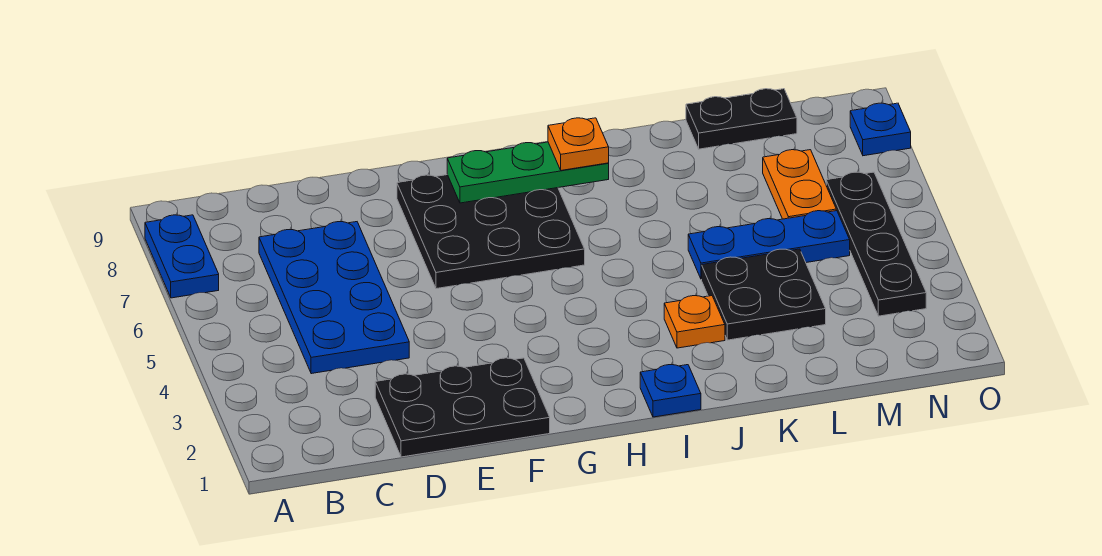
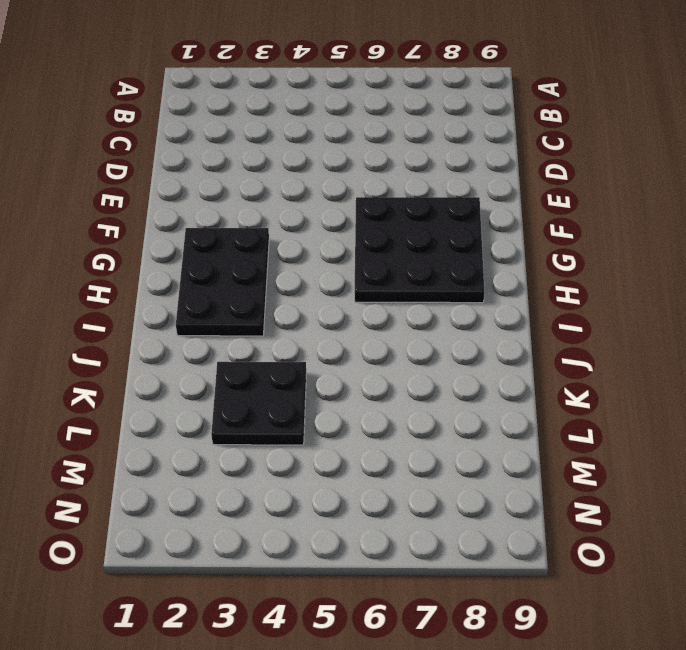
black plate G2:I3 level 1 -> black plate D1:F2 level 1
none -> blue plate A7:A8 level 1
none -> blue plate C4:D7 level 1
none -> blue plate I1 level 1

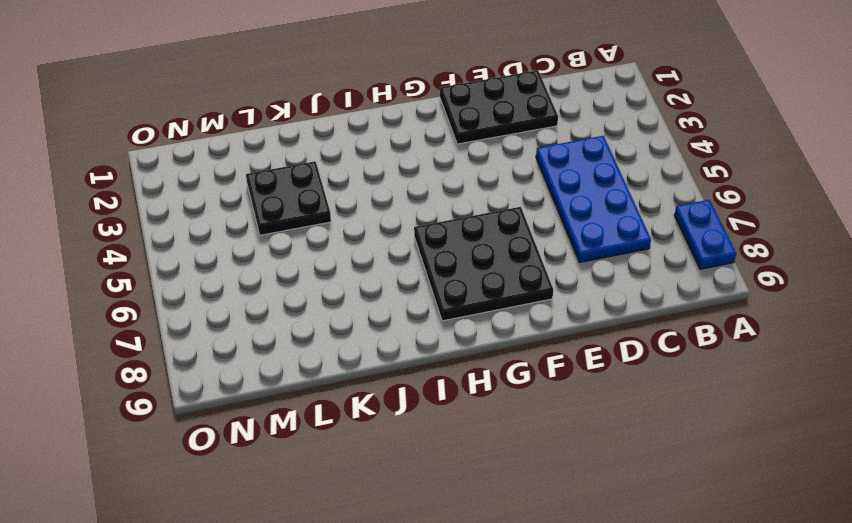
none -> blue plate I1 level 1
none -> orange plate J3 level 1
none -> blue plate K5:M5 level 1

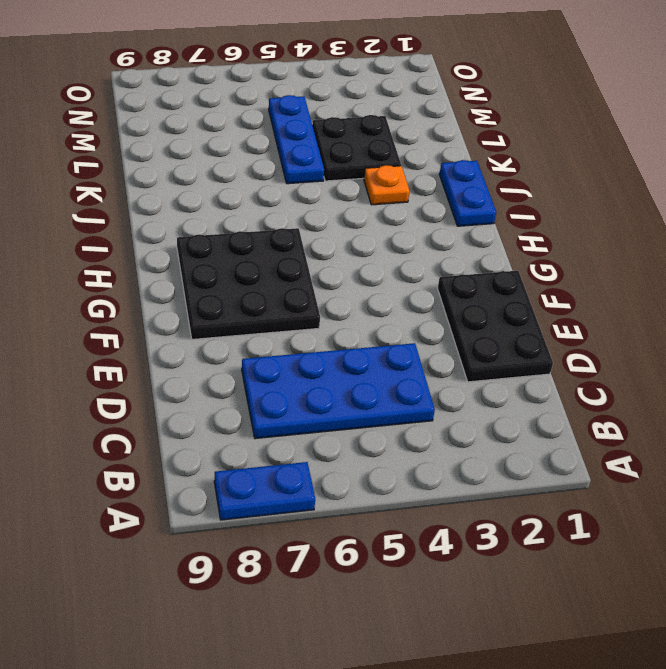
blue plate I1:J1 level 1 -> blue plate I1 level 1
none -> black plate L9:M9 level 1
none -> orange plate M6:M7 level 1
none -> black plate N3:N6 level 1

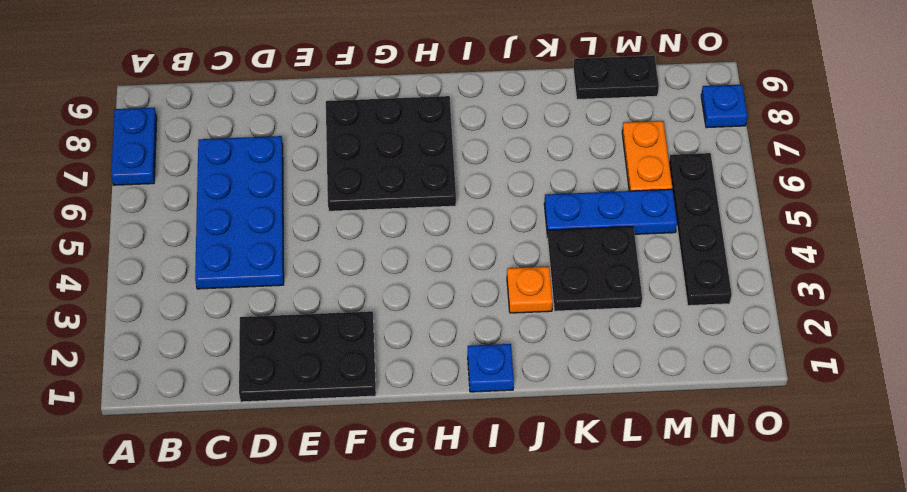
none -> green plate G8:I8 level 2
none -> orange plate I8 level 3

